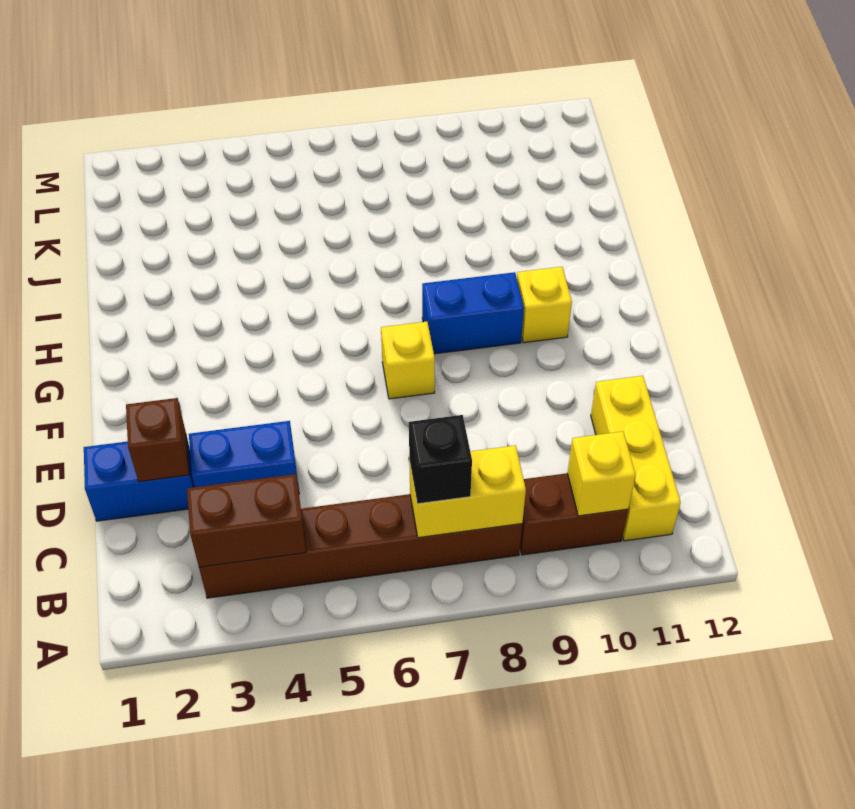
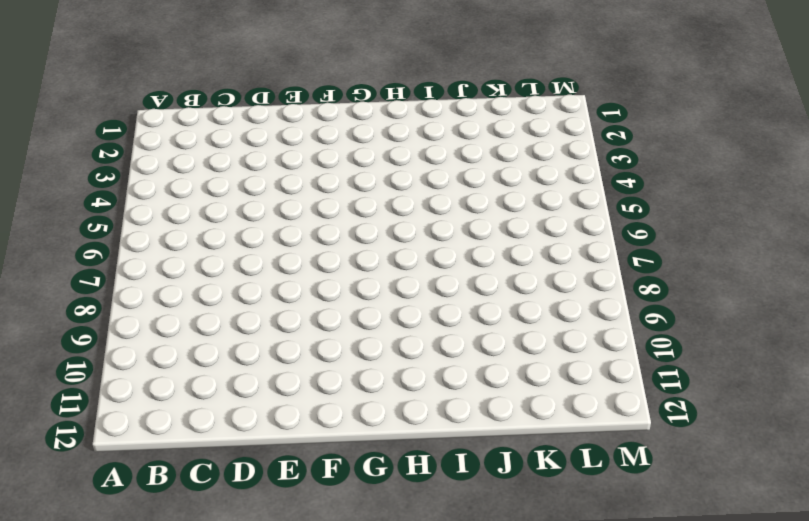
none -> brown brick B3:B8 level 1
none -> brown brick B9:B10 level 1
none -> yellow brick B11:D11 level 1

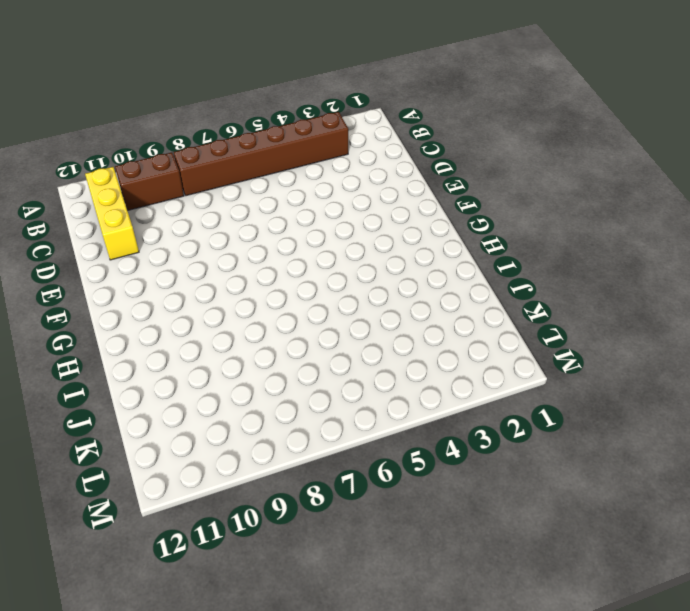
none -> blue brick D1:D2 level 1
none -> blue brick D3:D4 level 1
none -> yellow brick F7 level 1

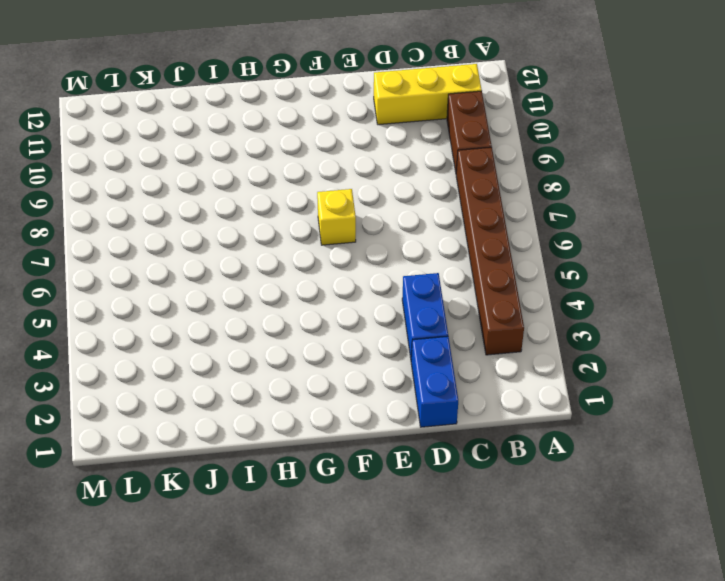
none -> blue brick G8:G9 level 1
none -> yellow brick G10 level 1
none -> brown brick B3:B4 level 2

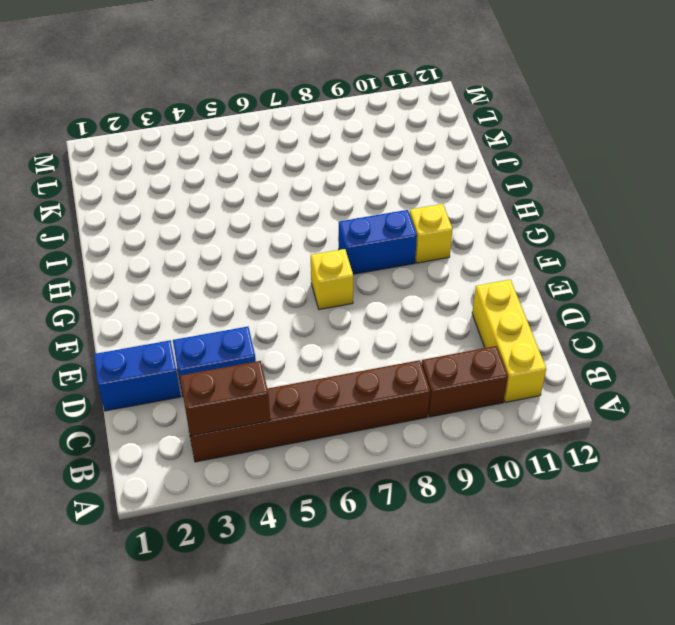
none -> yellow brick B7:B8 level 2
none -> yellow brick B10 level 2
none -> brown brick D2 level 2

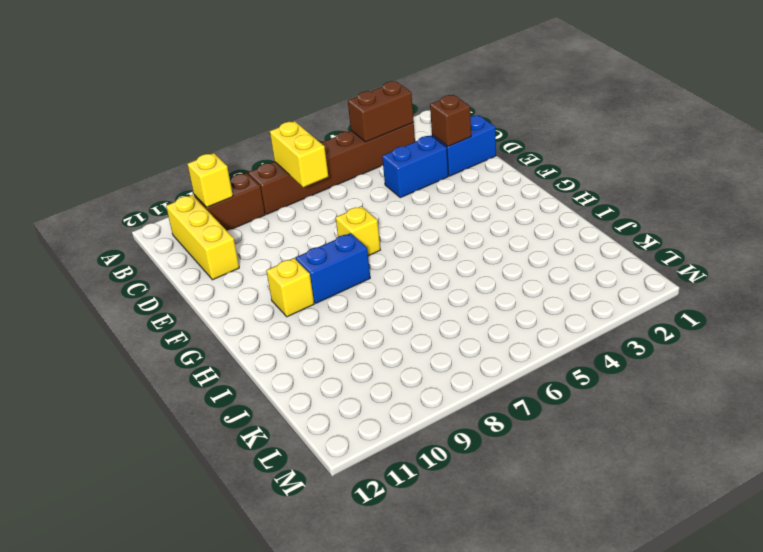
yellow brick B7:C7 level 2 -> yellow brick B7:B8 level 2
none -> black brick B7 level 3

